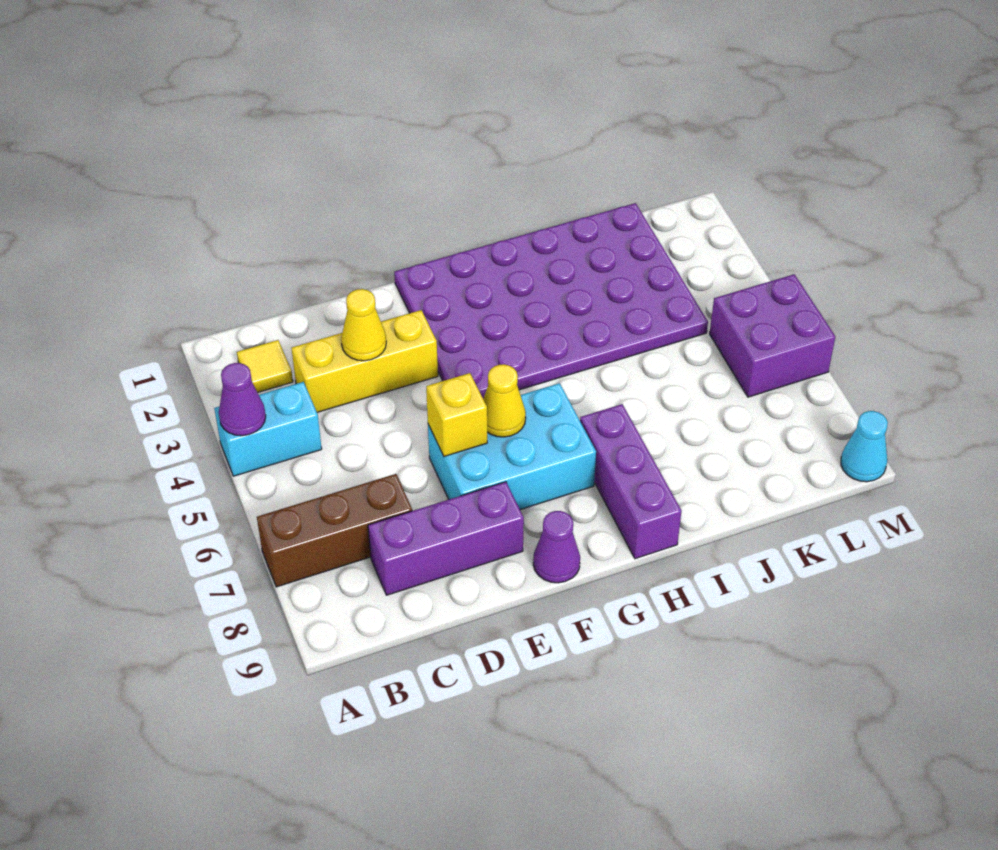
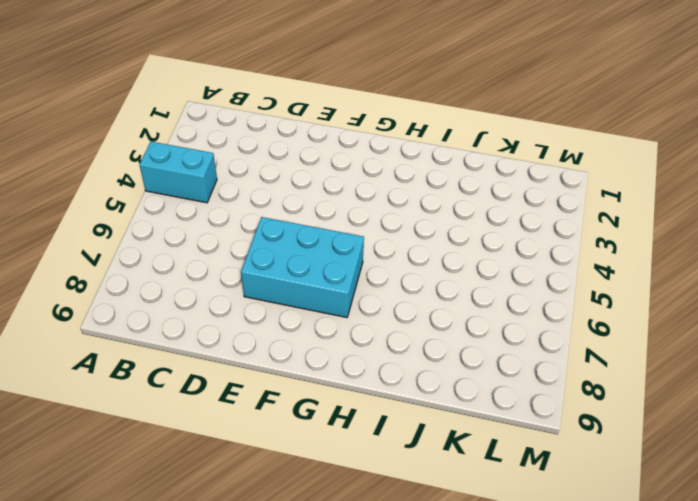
none -> brown brick A7:C7 level 1
none -> yellow tile B2 level 1
none -> yellow brick C3:E3 level 1

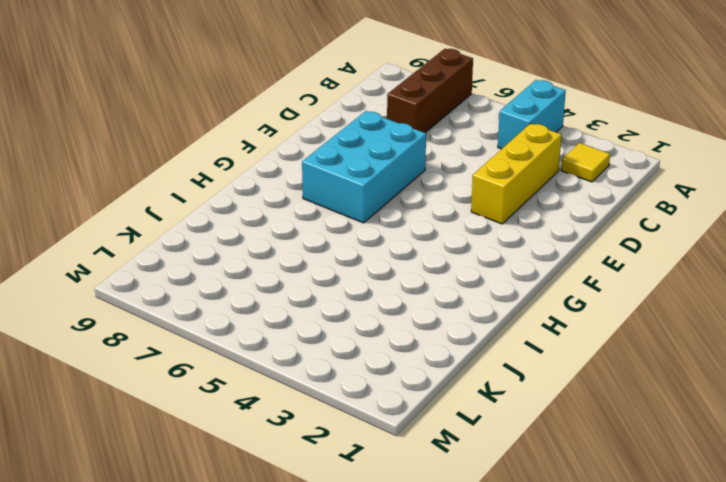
none -> purple brick C8:E8 level 1
none -> purple plate F1:K4 level 1
none -> purple cone F9 level 1

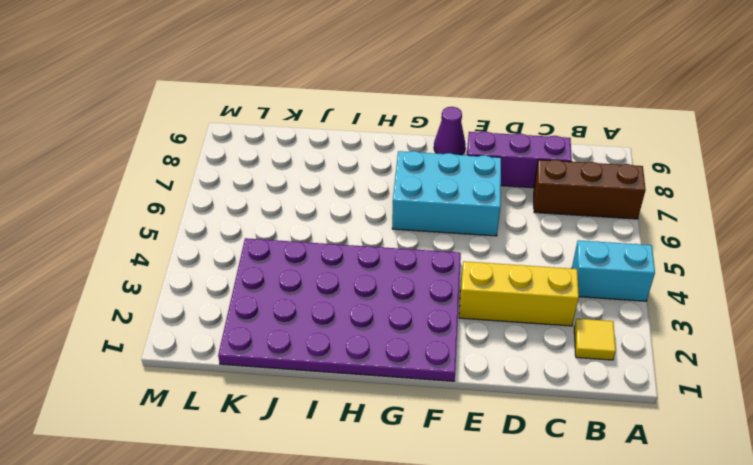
none -> purple brick H7:H9 level 1
none -> purple brick L5:M6 level 1
none -> cyan cone M9 level 1

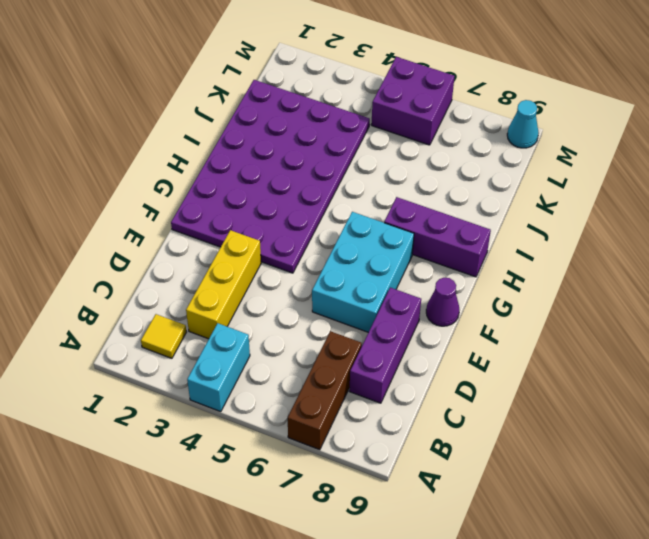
none -> purple cone A4 level 2
none -> yellow cone D3 level 2
none -> yellow brick E6 level 2

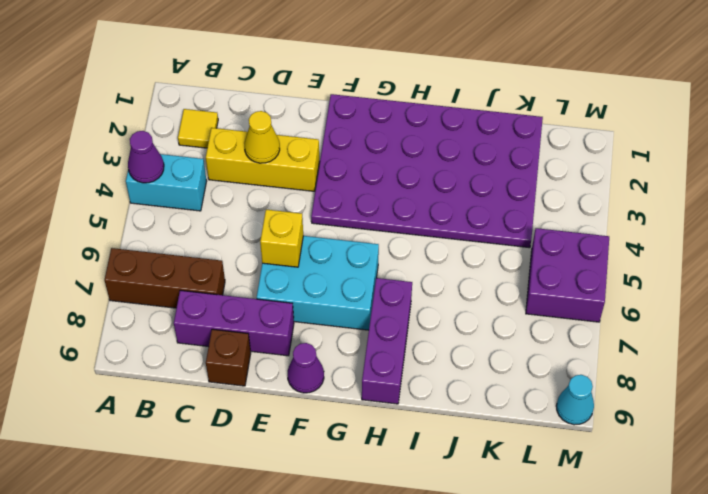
brown brick D9 level 1 -> none
none -> yellow cone F6 level 2

